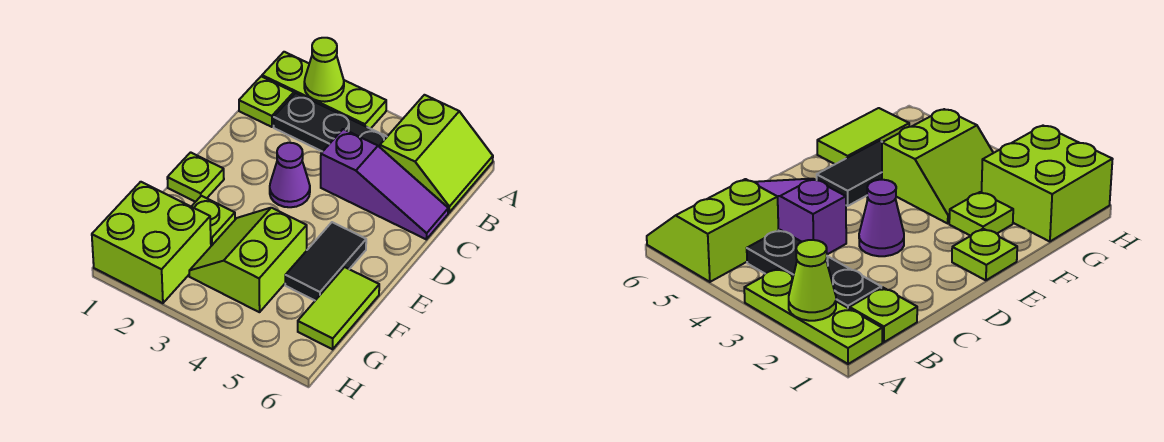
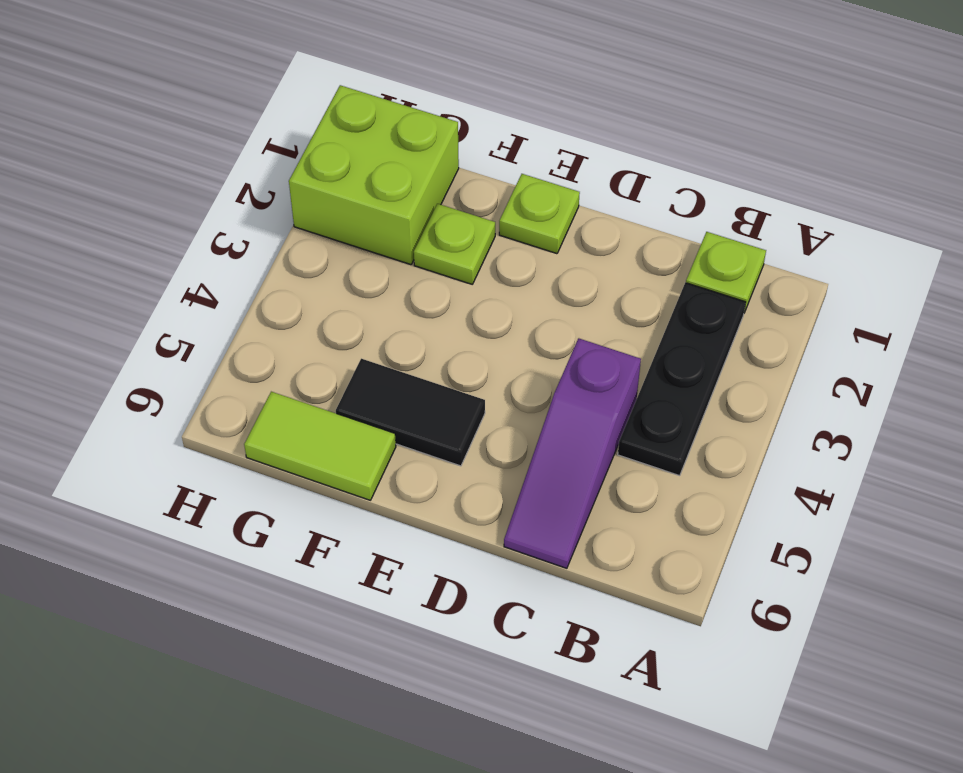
none -> lime plate A1:A3 level 1
none -> lime slope A5:B6 level 1 top 5
none -> purple cone D3 level 1

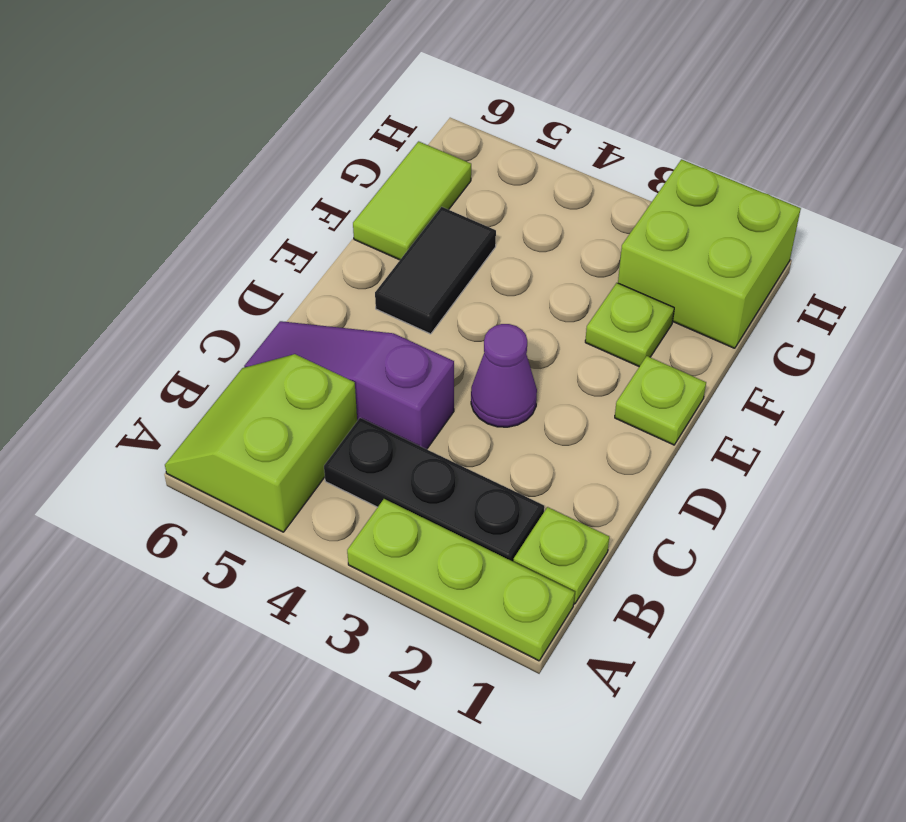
none -> lime slope F3:G4 level 1 top 4
none -> lime cone A2 level 2

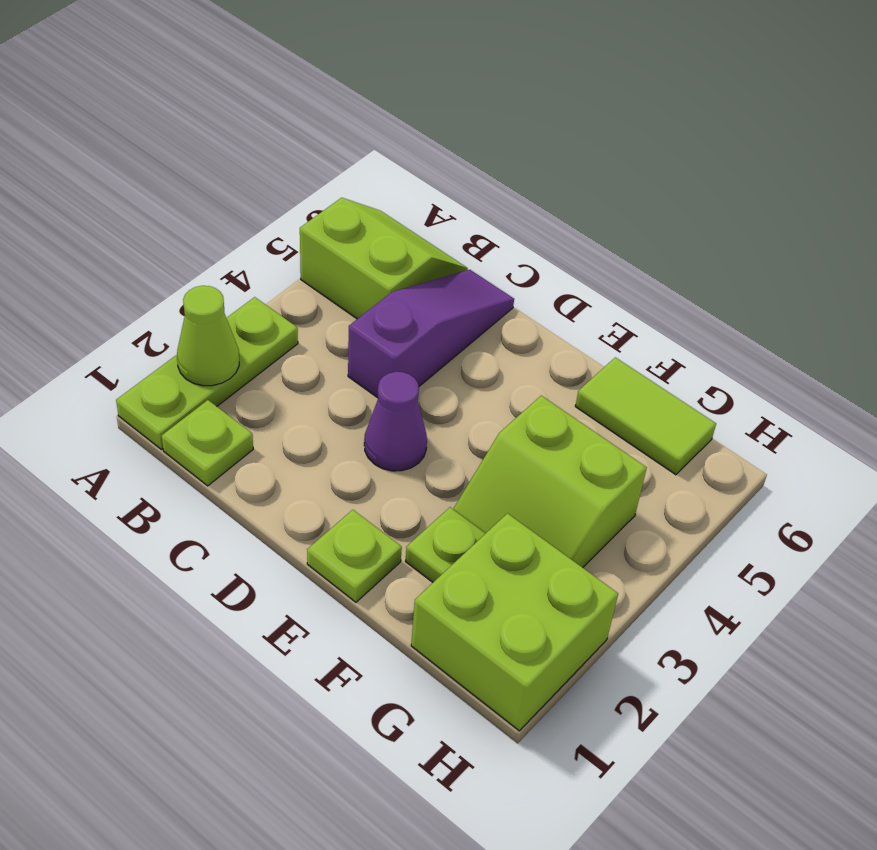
none -> black plate B2:B4 level 1
none -> black tile E5:F5 level 1

